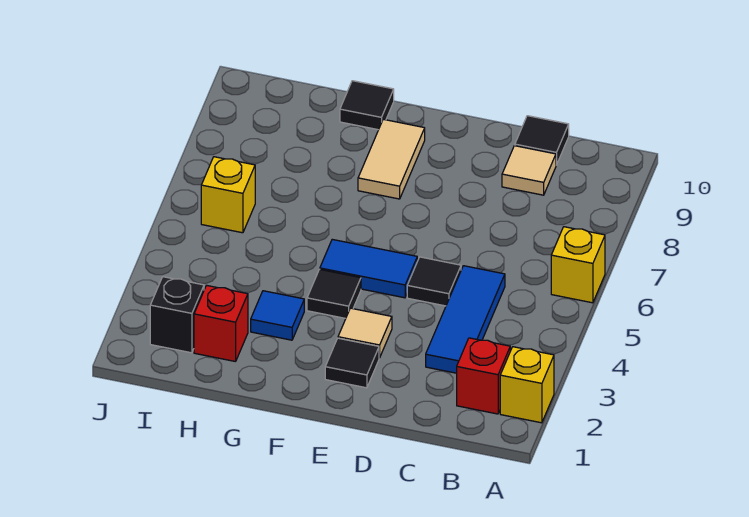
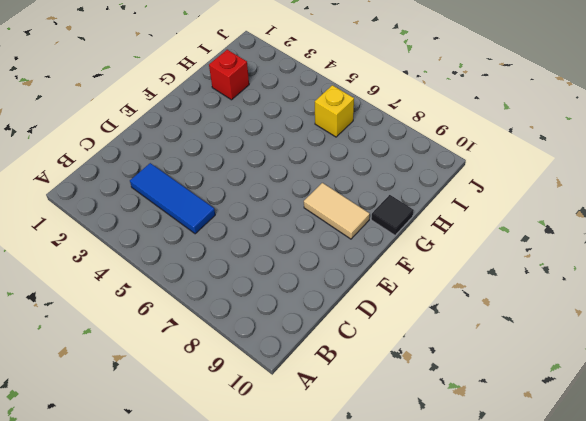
none -> yellow brick A2 level 1
none -> yellow brick A6 level 1
none -> red brick B2 level 1

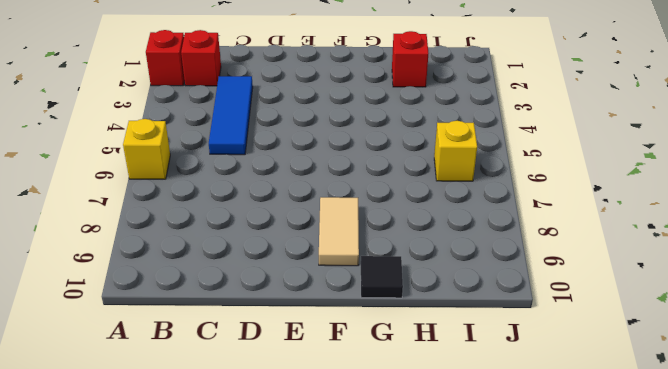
red brick A2 level 1 -> yellow brick A2 level 1
none -> tan tile C9 level 1
none -> black tile C10 level 1
none -> black tile D5 level 1

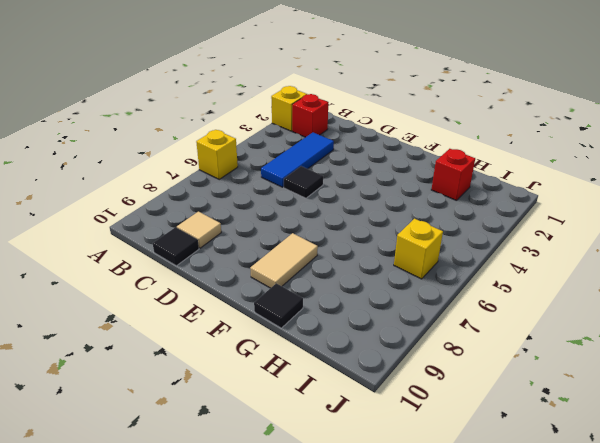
none -> black tile E2 level 1
none -> tan tile E3 level 1
none -> blue tile E5:F5 level 1

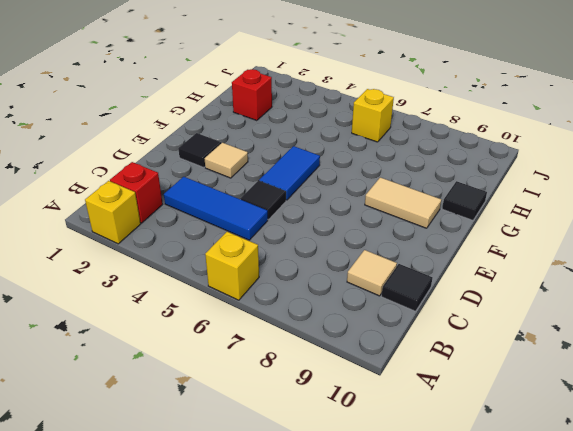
none -> black tile F4 level 1
none -> blue tile G3 level 1
none -> black brick I2 level 1

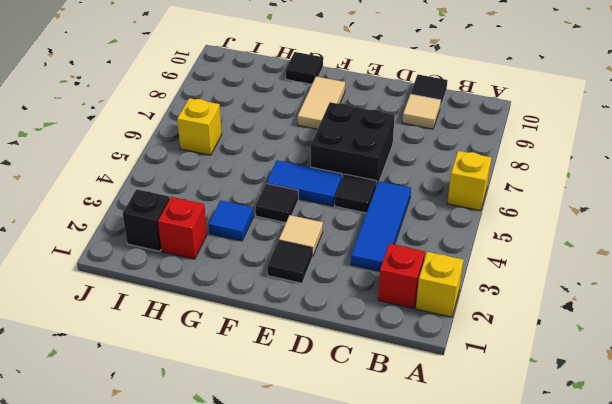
black brick D6:E7 level 1 -> none

